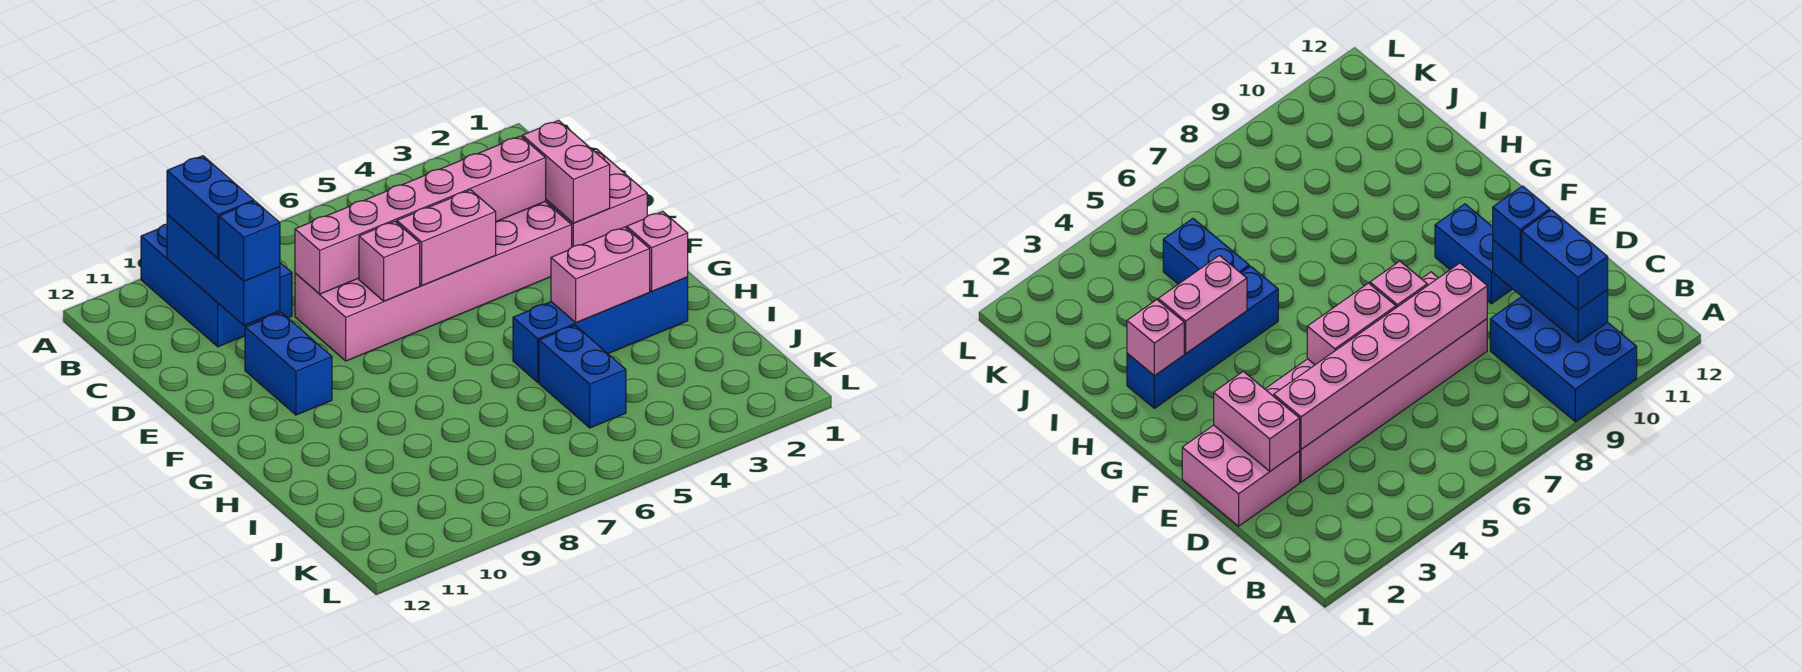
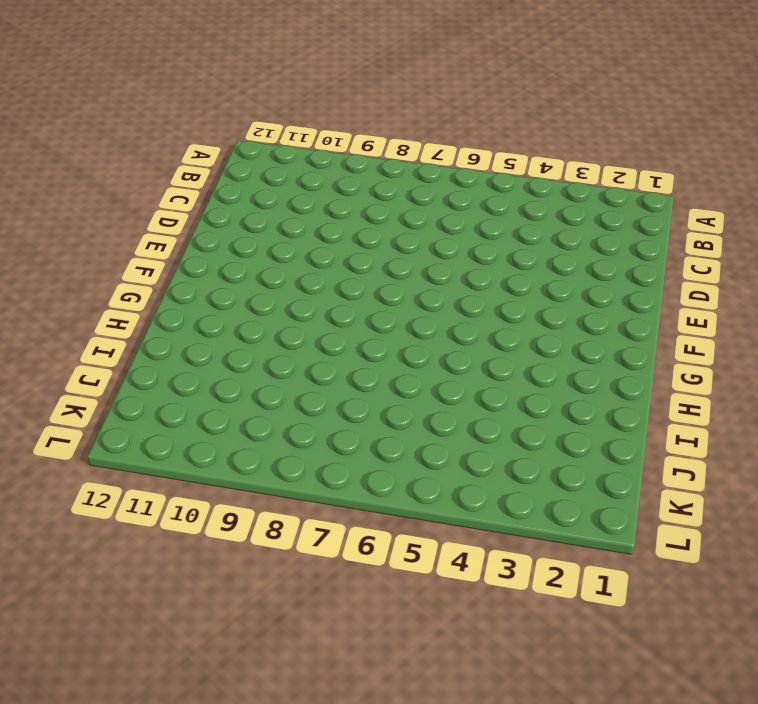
none -> blue brick A9:C10 level 1
none -> pink brick D1:E2 level 1
none -> pink brick D3:E8 level 1

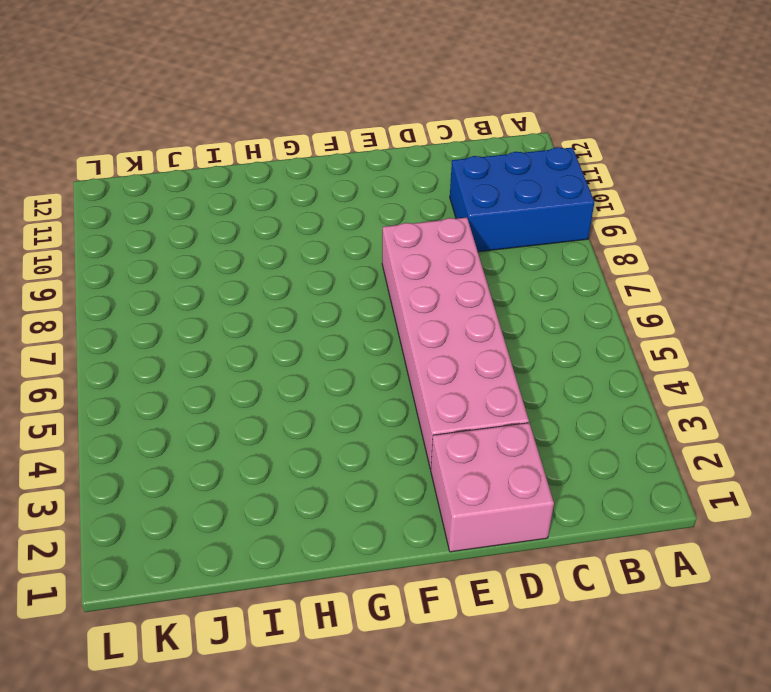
none -> blue brick E10:F10 level 1
none -> blue brick H2:H5 level 1
none -> blue brick I5:J5 level 1

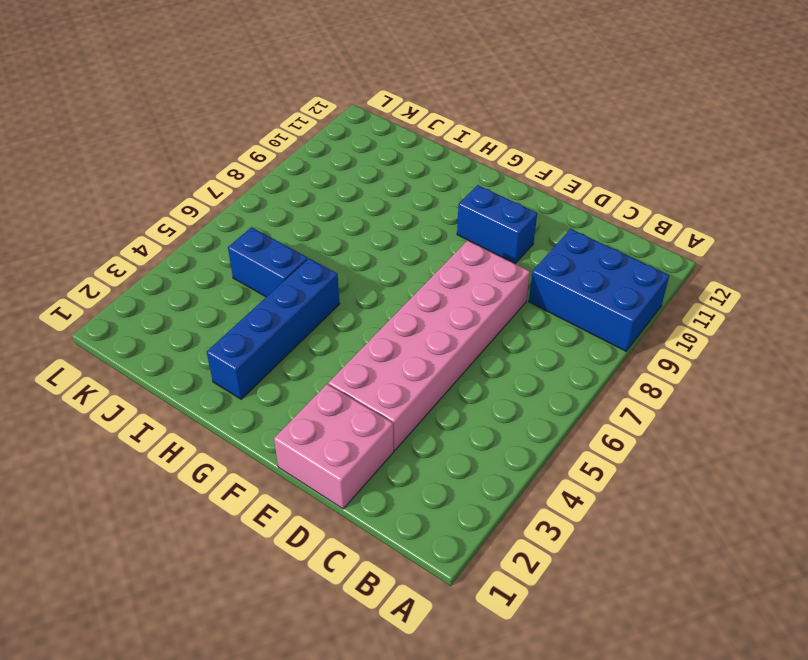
none -> blue brick B10:D10 level 2
none -> pink brick D2:E2 level 2
none -> pink brick D3:D8 level 2

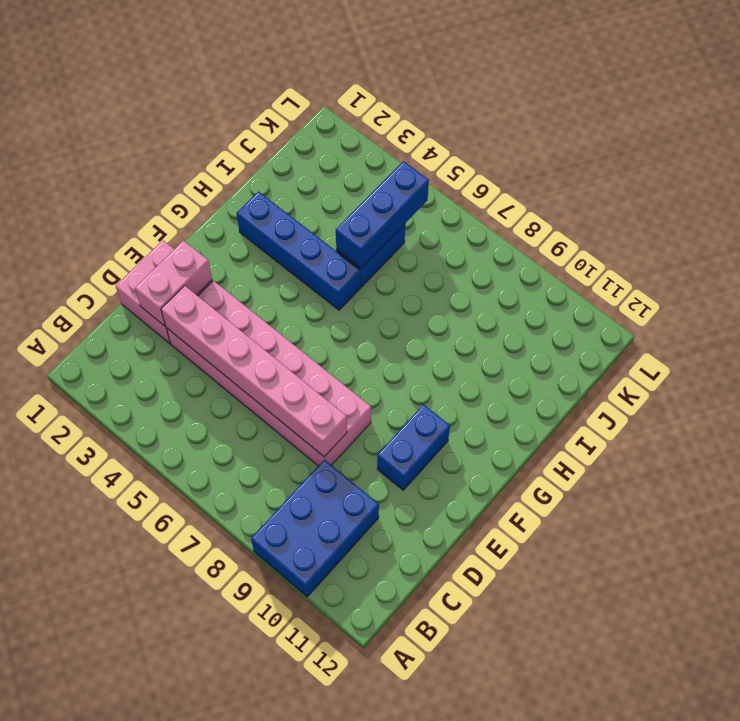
blue brick I5:K5 level 2 -> blue brick B10:D10 level 2
none -> pink brick E5:E6 level 2
none -> pink brick E7 level 2
none -> pink brick H2 level 2

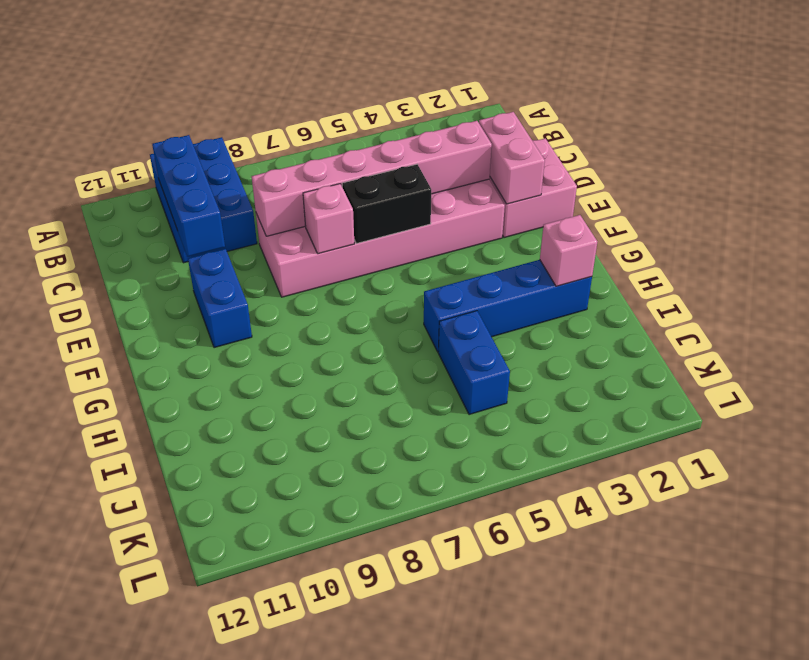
black brick E5:E6 level 2 -> pink brick E5:E6 level 2
none -> pink brick H3:H4 level 2
none -> blue brick B10:C10 level 3
none -> blue brick D10 level 3

